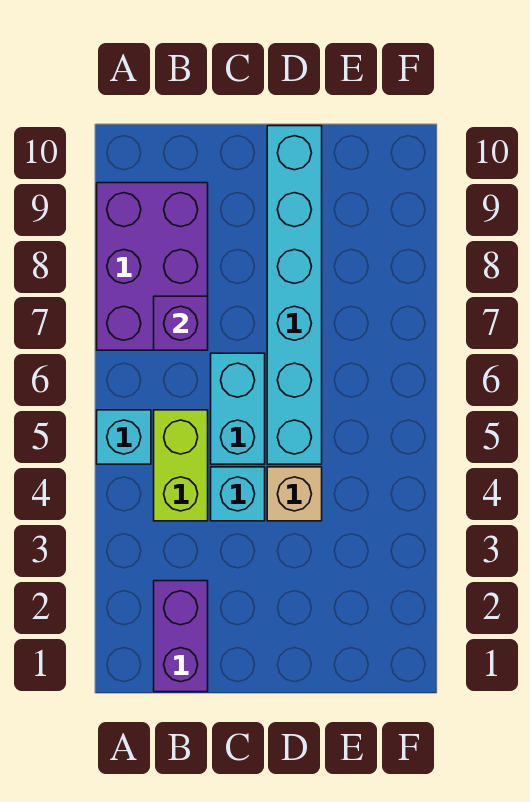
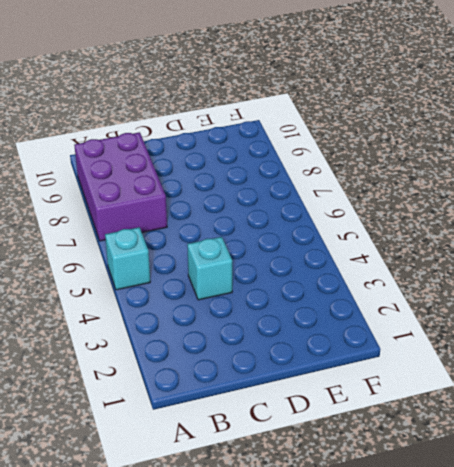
none -> purple brick B1:B2 level 1
none -> lime brick B4:B5 level 1

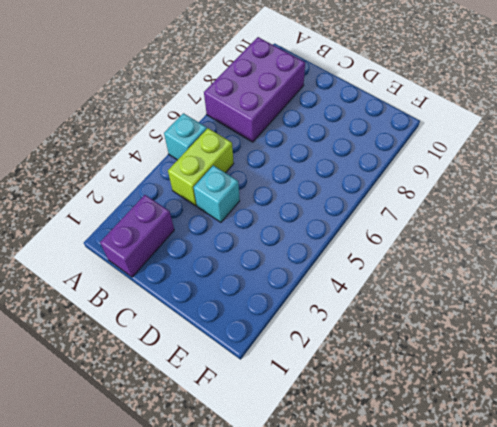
none -> cyan brick C5:C6 level 1
none -> tan brick D4 level 1

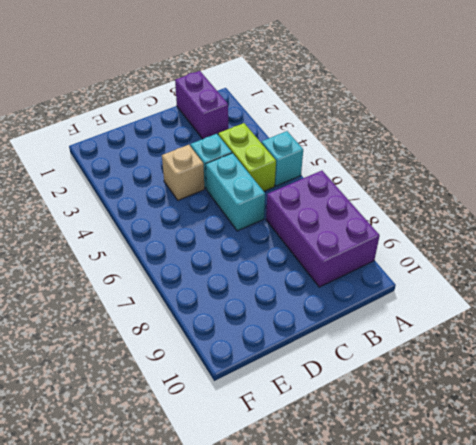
none -> cyan brick D5:D10 level 1
none -> purple brick B7 level 2

